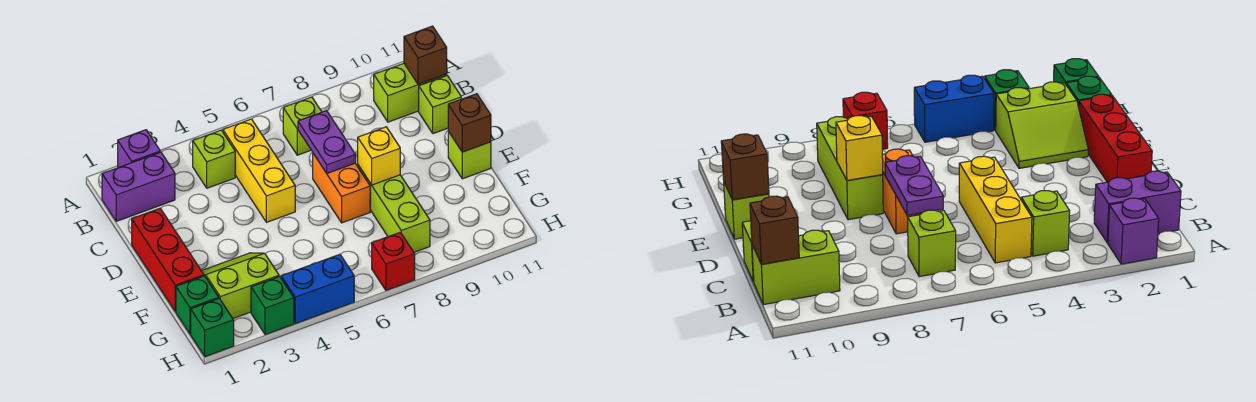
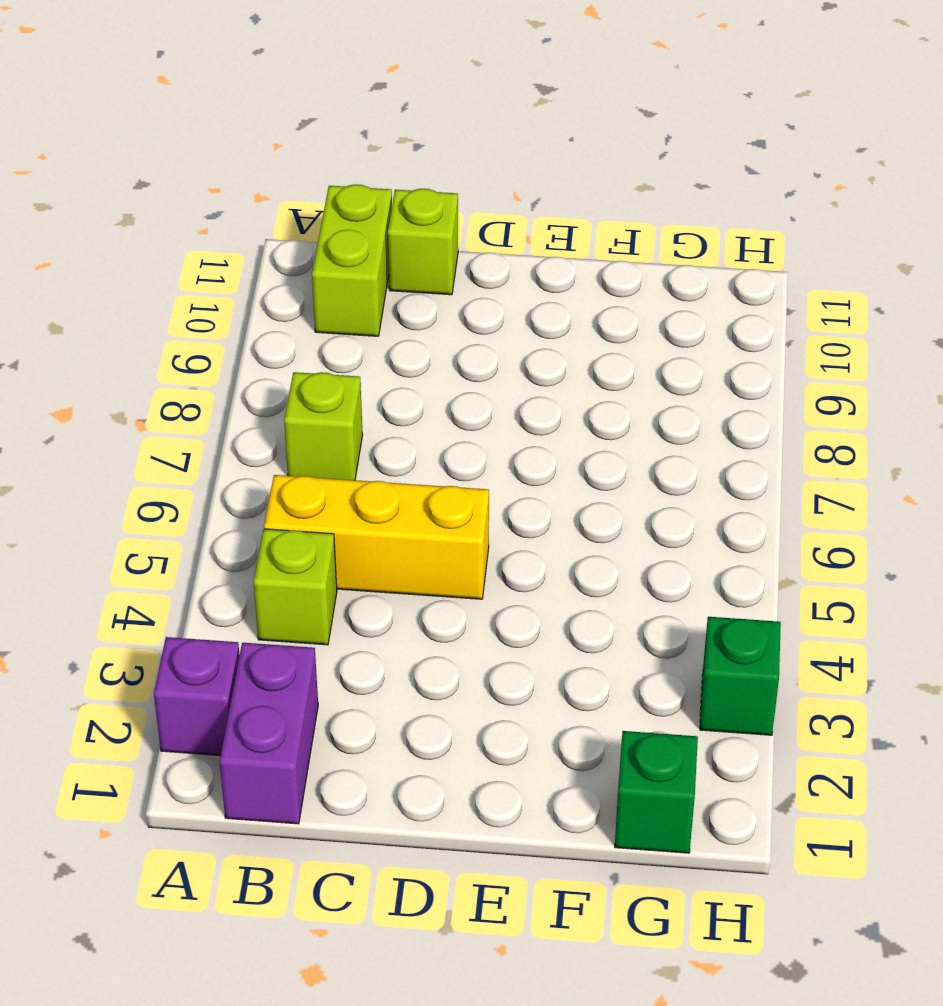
none -> red brick D1:F1 level 1
none -> orange brick D7:E7 level 1
none -> lime brick E8:G8 level 1

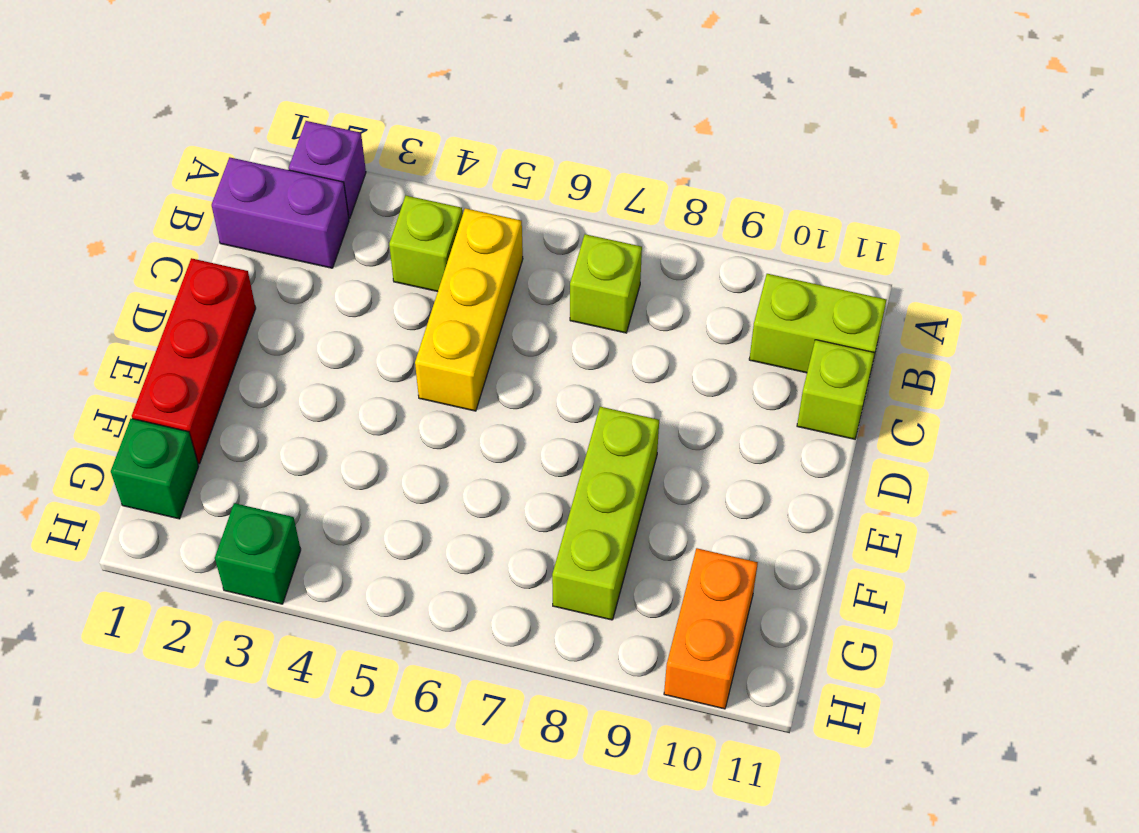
orange brick G10:H10 level 1 -> orange brick D7:E7 level 1
none -> lime brick E11 level 1
none -> lime slope F2:G3 level 1 top G
none -> green brick H1 level 1

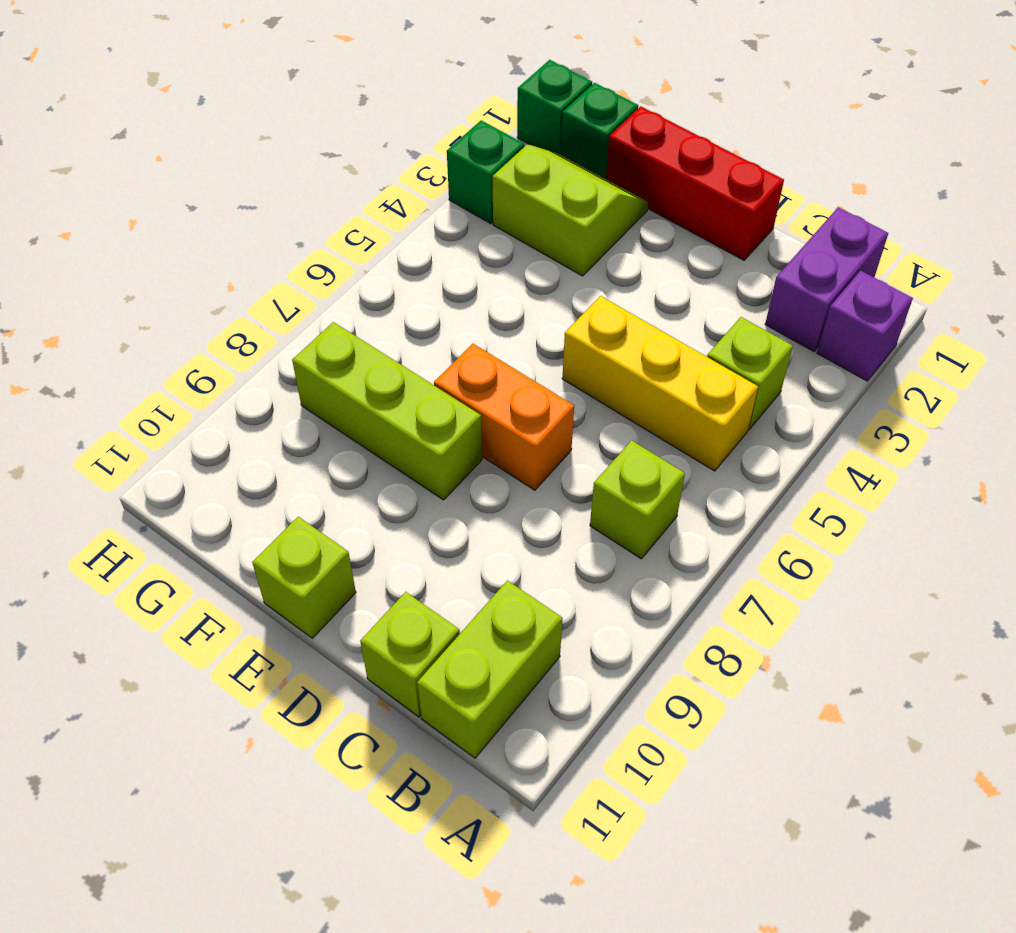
lime slope F2:G3 level 1 top 3 -> lime slope F2:G3 level 1 top G
none -> blue brick H4:H5 level 1
none -> red brick H7 level 1
none -> brown brick B11 level 2

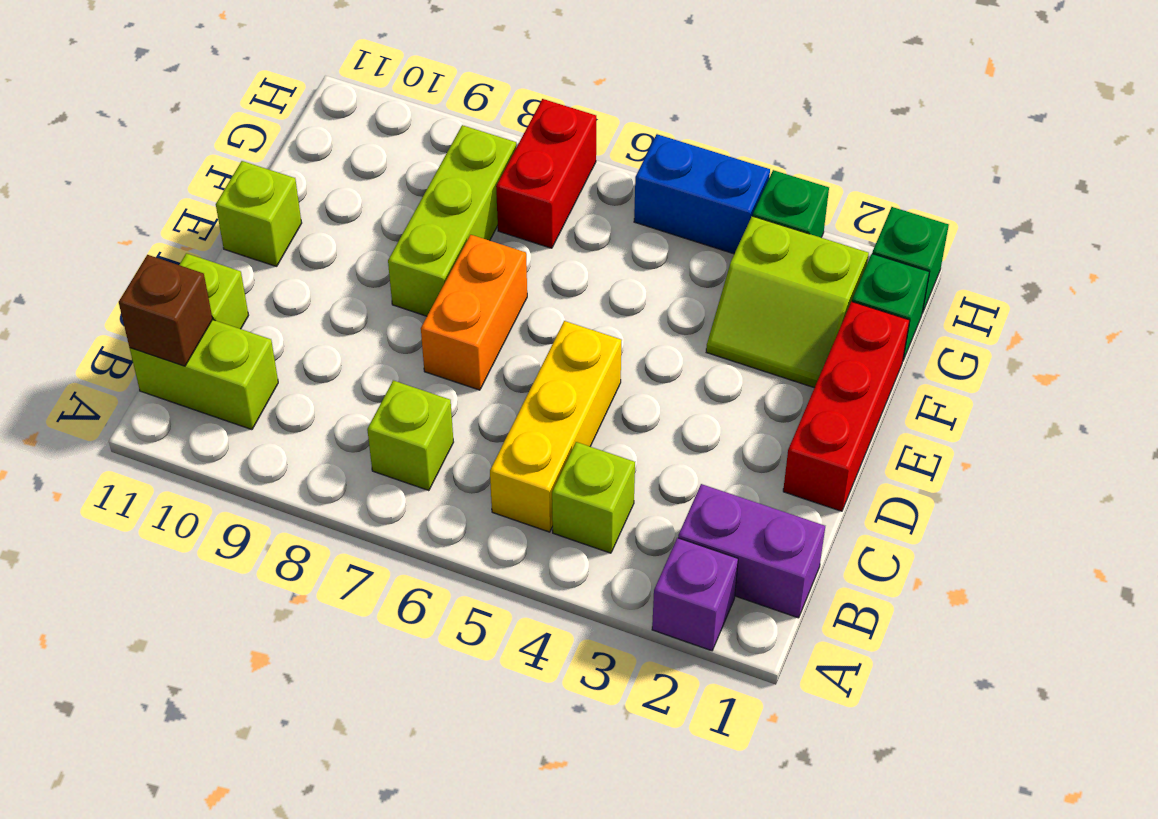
red brick G7:H7 level 1 -> red brick H7 level 1
none -> purple plate C7:D7 level 2
none -> yellow brick E8 level 2
none -> brown brick E11 level 2

